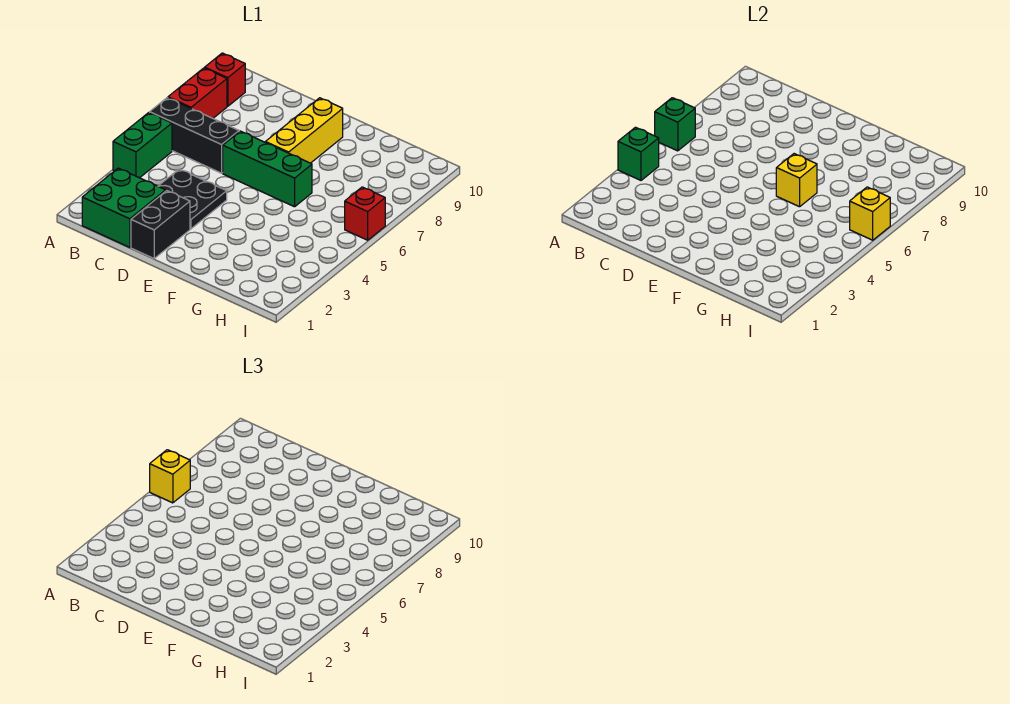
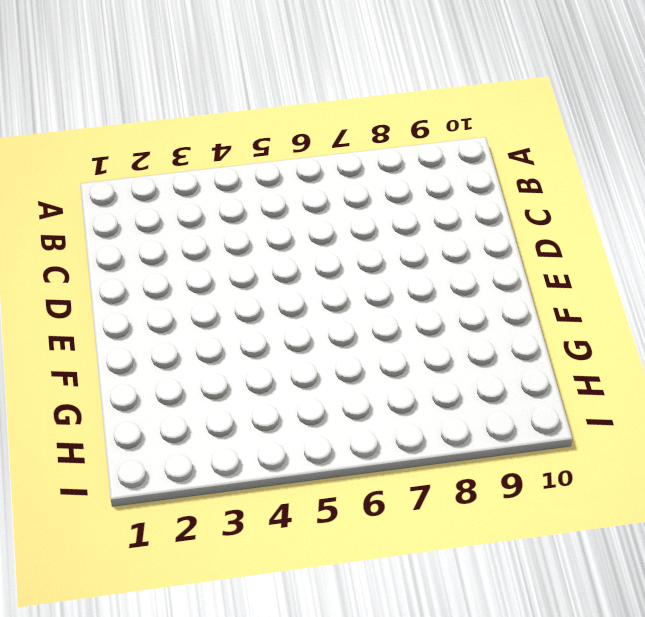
none -> green brick A4:A5 level 1
none -> black brick A6:C6 level 1
none -> red brick A7:A8 level 1

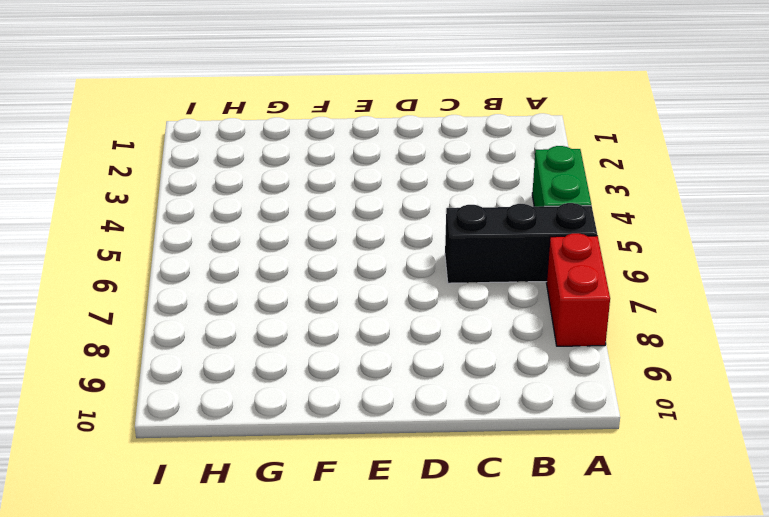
none -> red brick A9 level 1
none -> green brick B1:C2 level 1
none -> black plate C3:D4 level 1

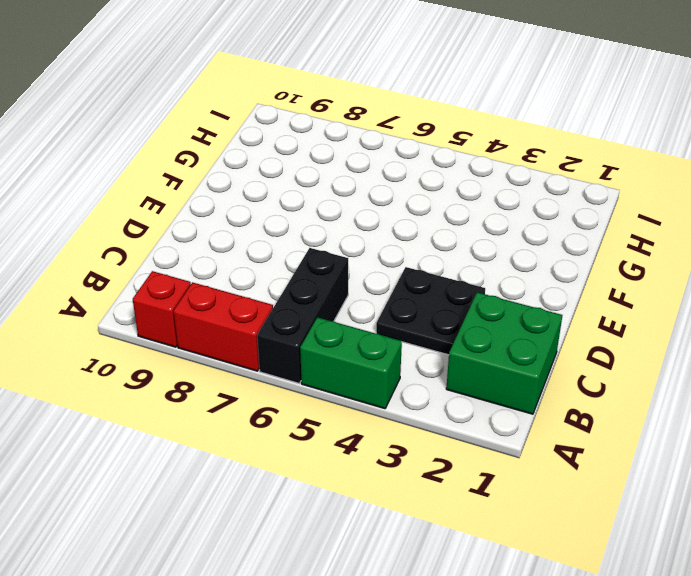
none -> black brick D1:D2 level 1
none -> green brick D6:F6 level 1
none -> yellow brick E7:E9 level 1

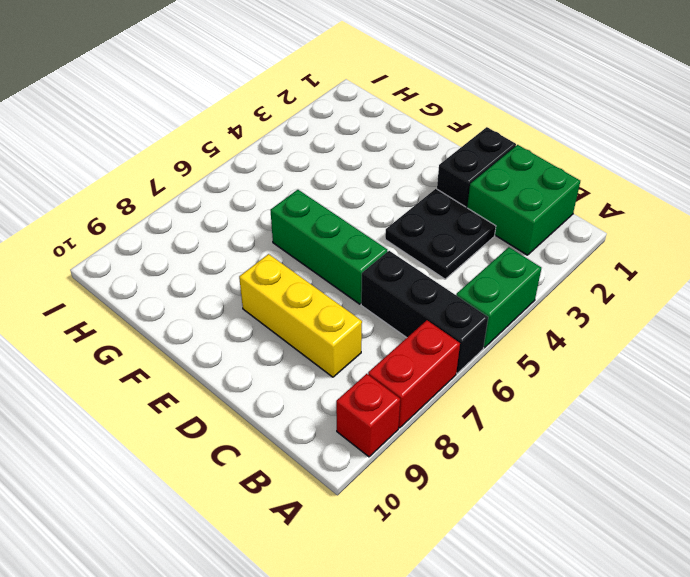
yellow brick C8:E8 level 1 -> yellow brick E7:E9 level 1
none -> red brick I6 level 1
none -> green brick A4 level 2
none -> green brick A6 level 2

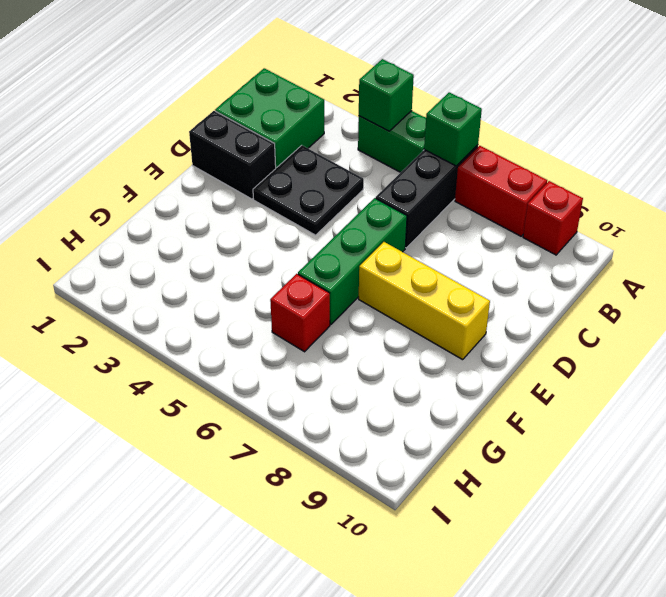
red brick G6 level 1 -> red brick I6 level 1
none -> yellow brick F6 level 2
none -> yellow brick I6 level 2
none -> yellow brick A6 level 3

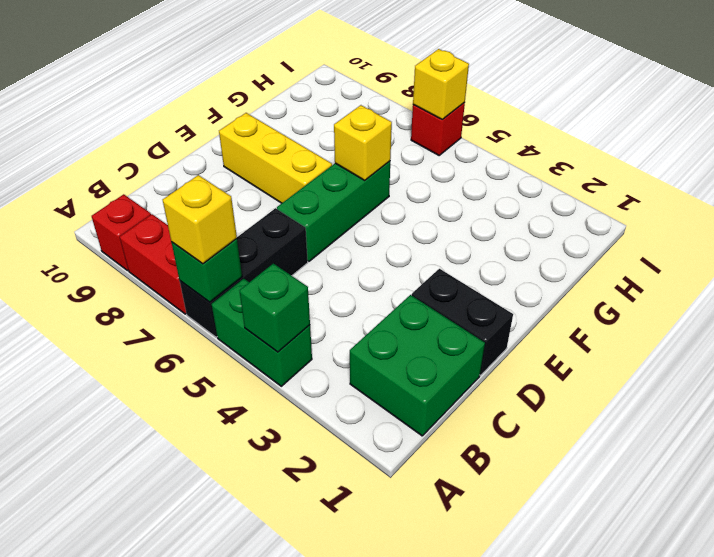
none -> black plate C3:D4 level 1

